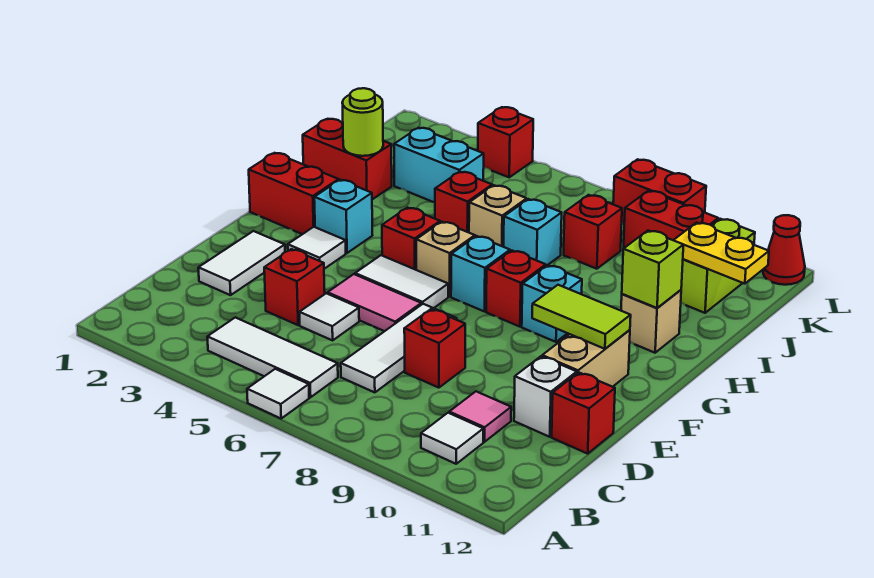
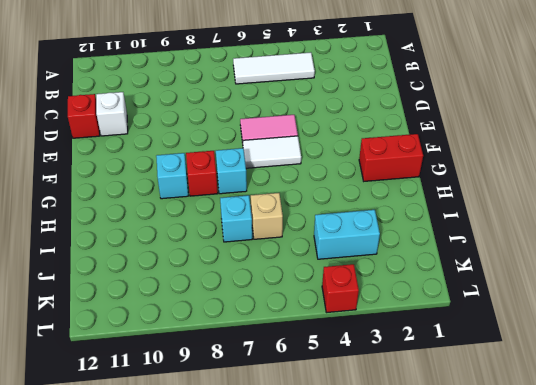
none -> white tile A6 level 1
none -> white tile B10 level 1
none -> white tile C7:E7 level 1
none -> pink tile C10 level 1

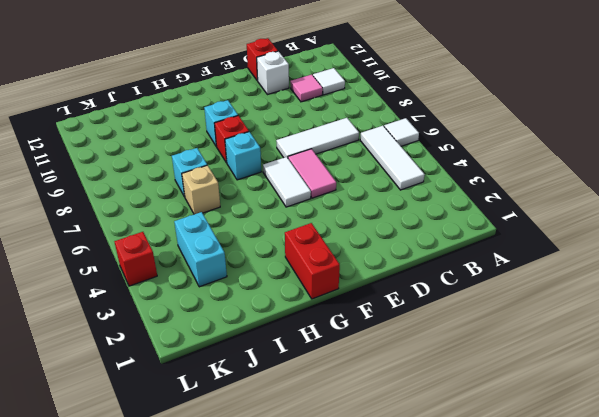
none -> white tile D2:E2 level 1
none -> red brick D4 level 1
none -> white tile D5 level 1
none -> red brick D8 level 1

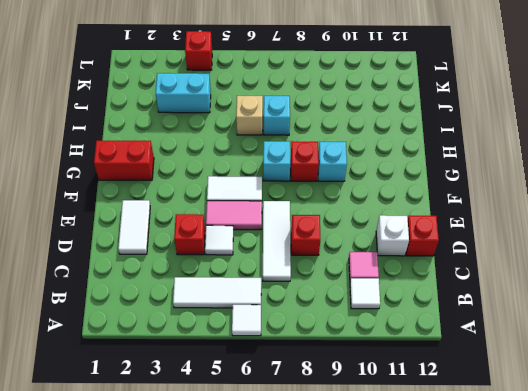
none -> tan brick E11:F11 level 1
none -> white tile F3 level 1
none -> cyan brick G3 level 1
none -> red brick G5 level 1

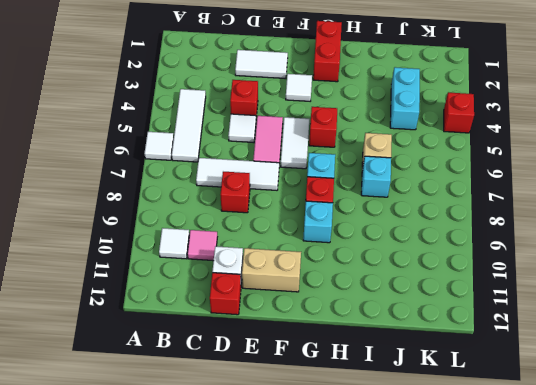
none -> cyan brick G3 level 1
none -> tan brick G6 level 1
none -> tan brick H11 level 1
none -> red brick I1:I2 level 1

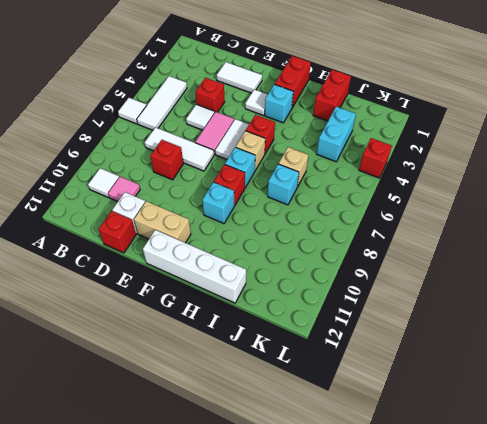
white brick F12:I12 level 1 -> none
none -> tan brick H11 level 1
none -> red brick I5 level 1
none -> red brick J8 level 1
none -> lime brick J11:K11 level 1

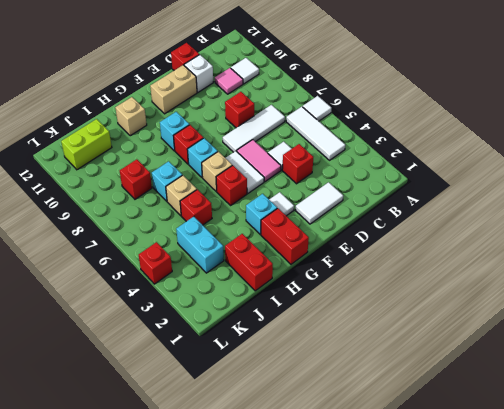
none -> red brick K9:K10 level 1
none -> red brick L8:L9 level 1
none -> red cone L12 level 1
none -> lime tile F10:F11 level 2

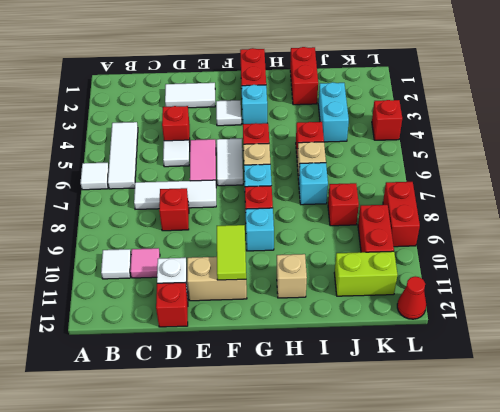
none -> lime brick H11 level 2
none -> lime round brick I2 level 2
none -> yellow plate J11:J12 level 2

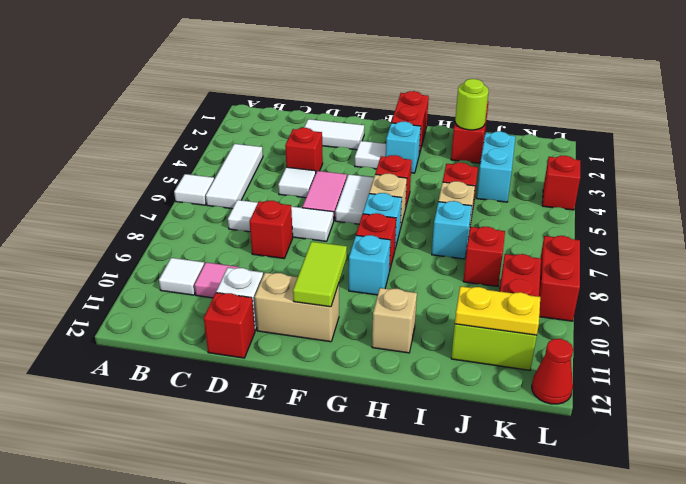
yellow plate J11:K11 level 2 -> yellow plate J11:J12 level 2
none -> lime brick H11 level 2

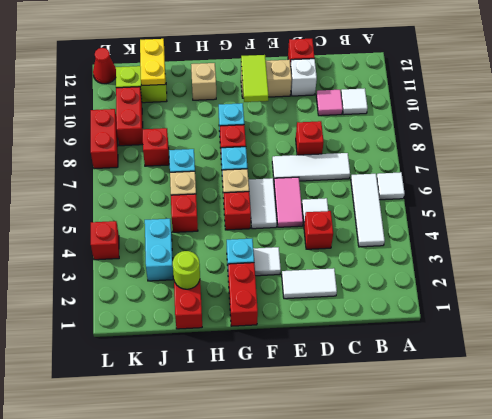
none -> lime brick H11 level 2

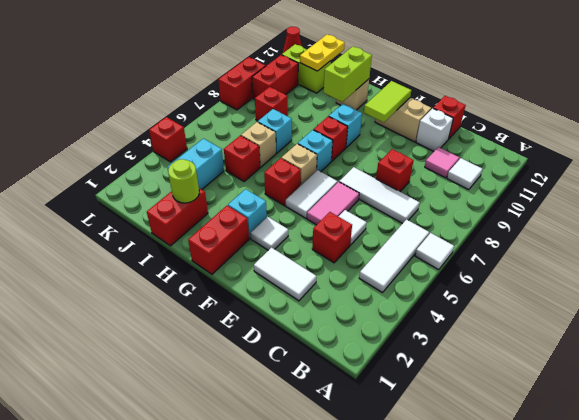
lime brick H10:H11 level 2 -> lime brick H11 level 2

